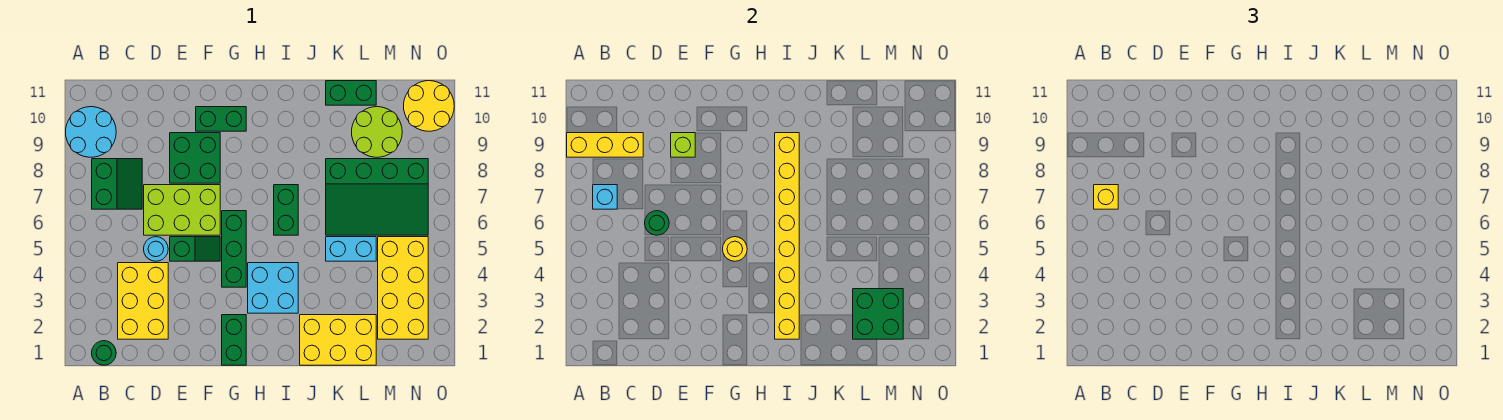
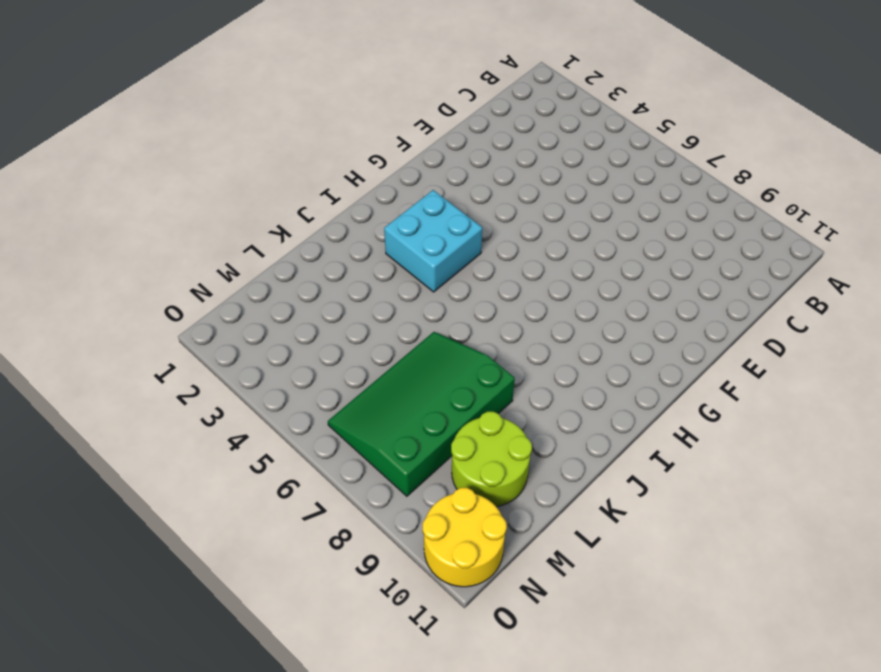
none -> cyan round brick A9:B10 level 1
none -> green round brick B1 level 1
none -> green slope B7:C8 level 1 top B

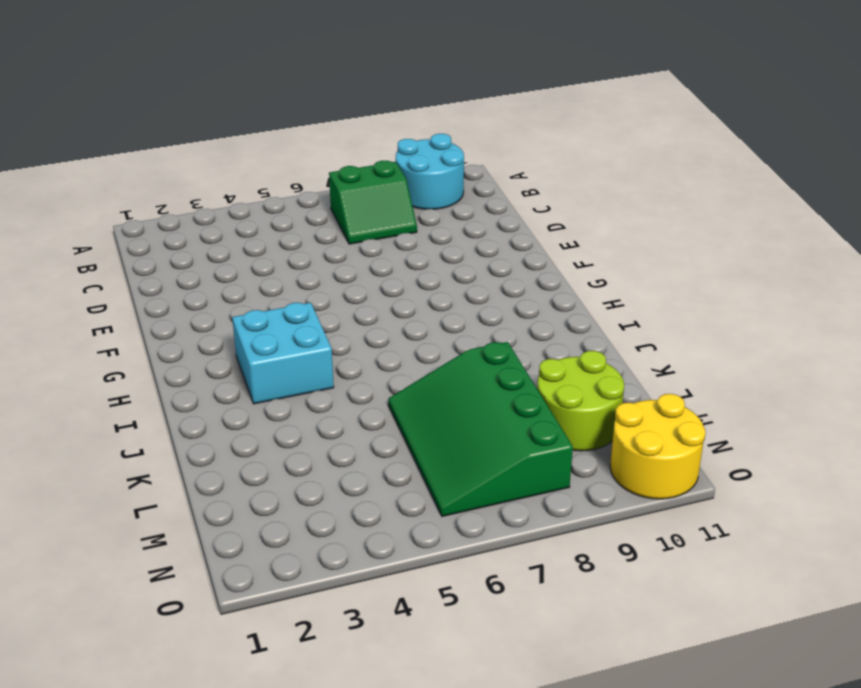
none -> green round brick B1 level 1
none -> yellow brick C2:D4 level 1
none -> cyan round brick D5 level 1

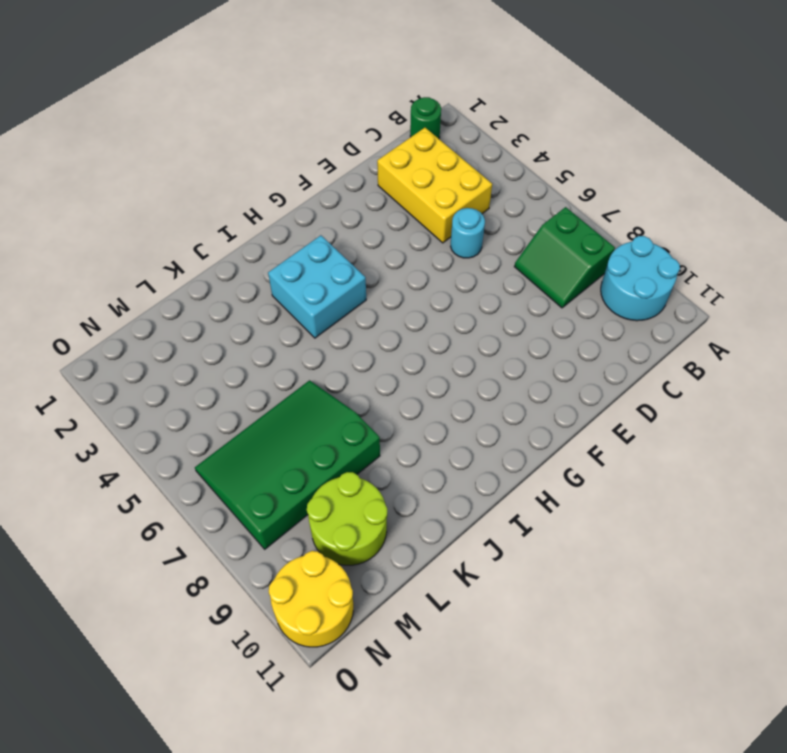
none -> lime brick D6:F7 level 1
none -> green slope E5:F5 level 1 top E
none -> green brick E8:F9 level 1

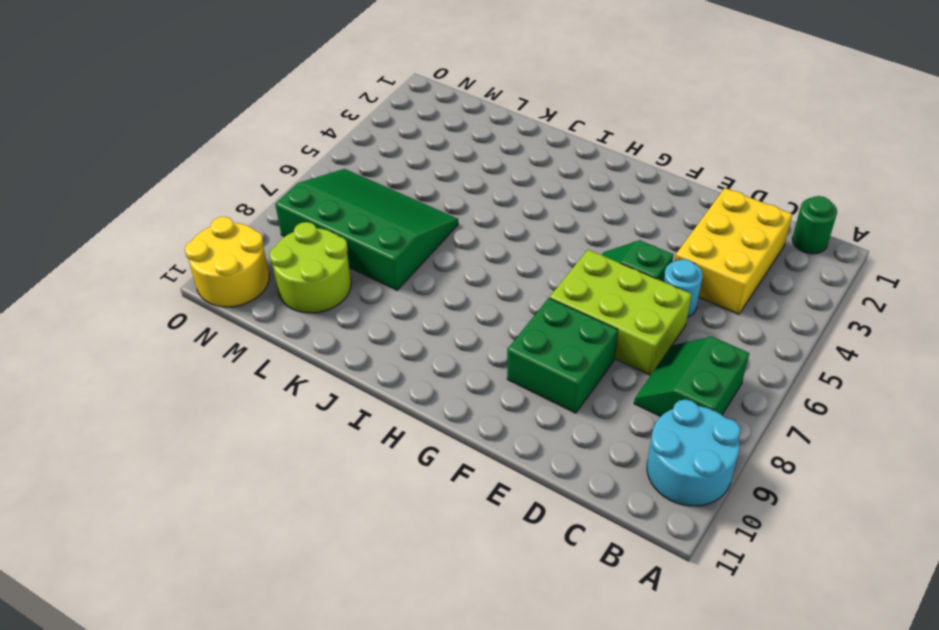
none -> green brick F10:G10 level 1
none -> green brick G1:G2 level 1
none -> green brick G4:G6 level 1

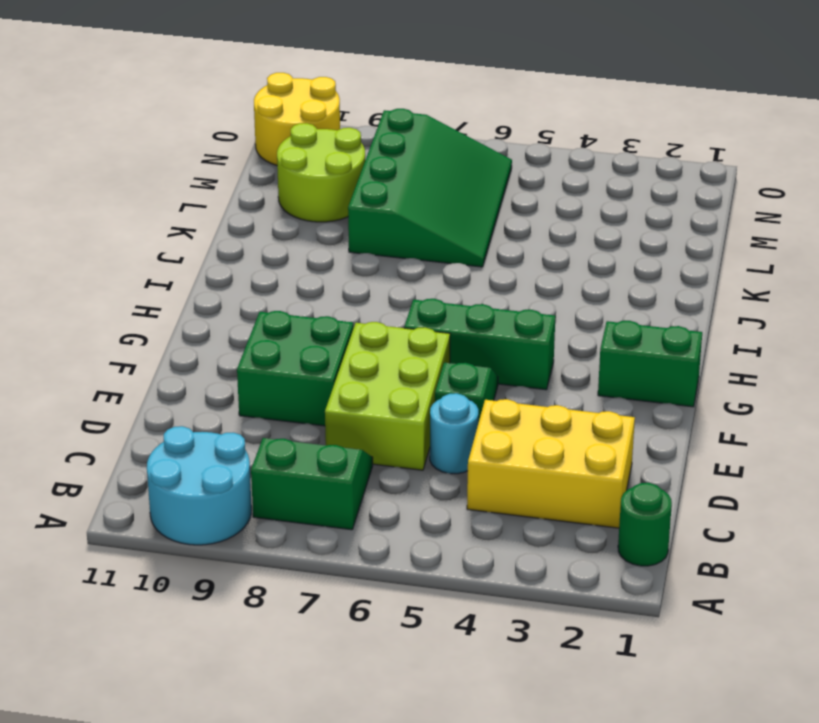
none -> green brick F10:G10 level 1
none -> cyan brick H3:I4 level 1
none -> green brick I6:I7 level 1

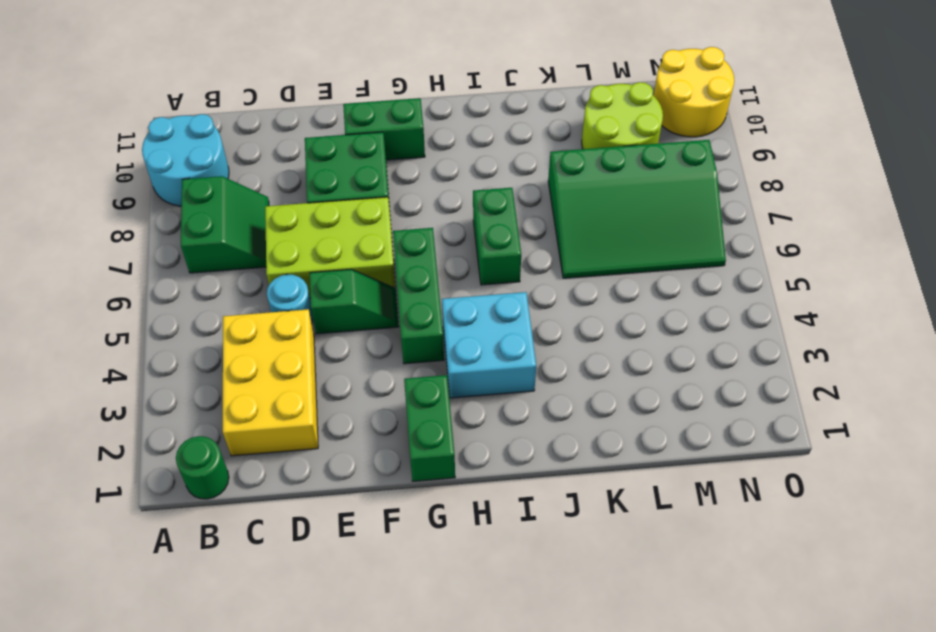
none -> yellow brick J1:L2 level 1
none -> cyan brick K5:L5 level 1
none -> green brick K11:L11 level 1

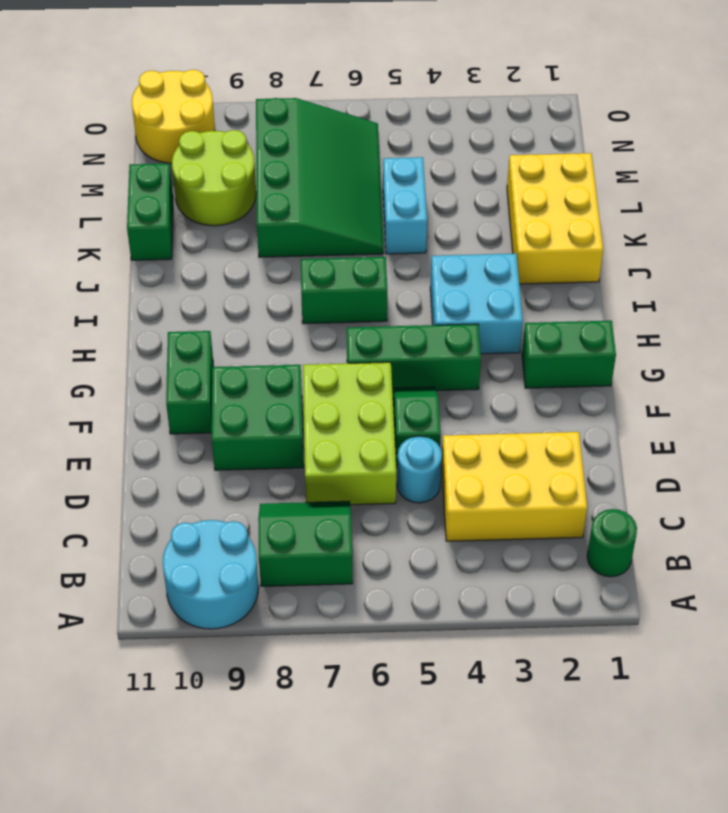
none -> yellow brick M2:N5 level 1
none -> yellow brick A9:C9 level 2
none -> cyan brick B7 level 2

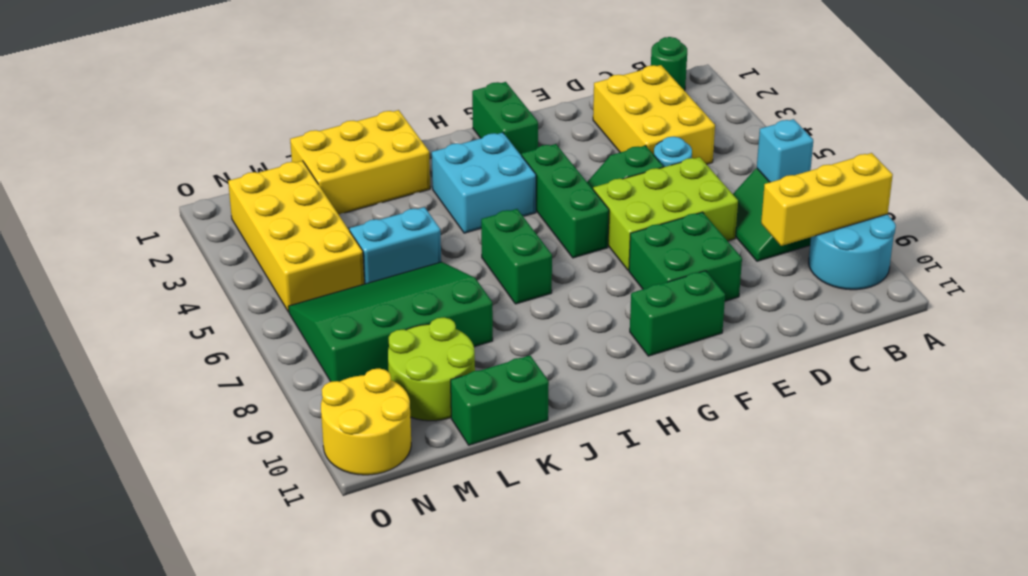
none -> green round brick D6 level 2
none -> lime brick E9 level 2
none -> yellow round brick G5 level 2

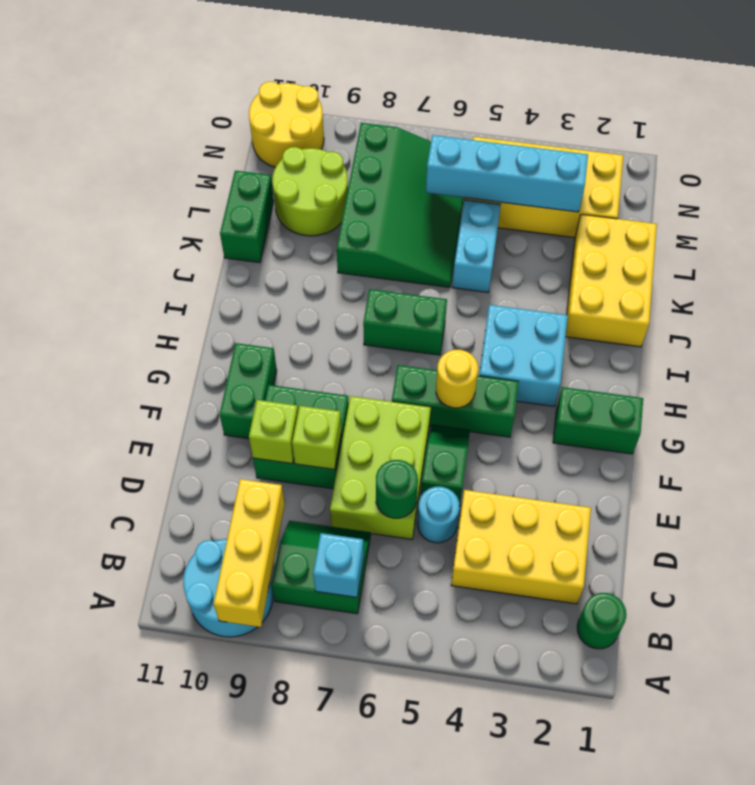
lime brick E8 level 2 -> none
cyan brick M3:M6 level 2 -> green brick L2:M3 level 2
none -> yellow brick I2:I9 level 2
none -> yellow brick B7 level 3

